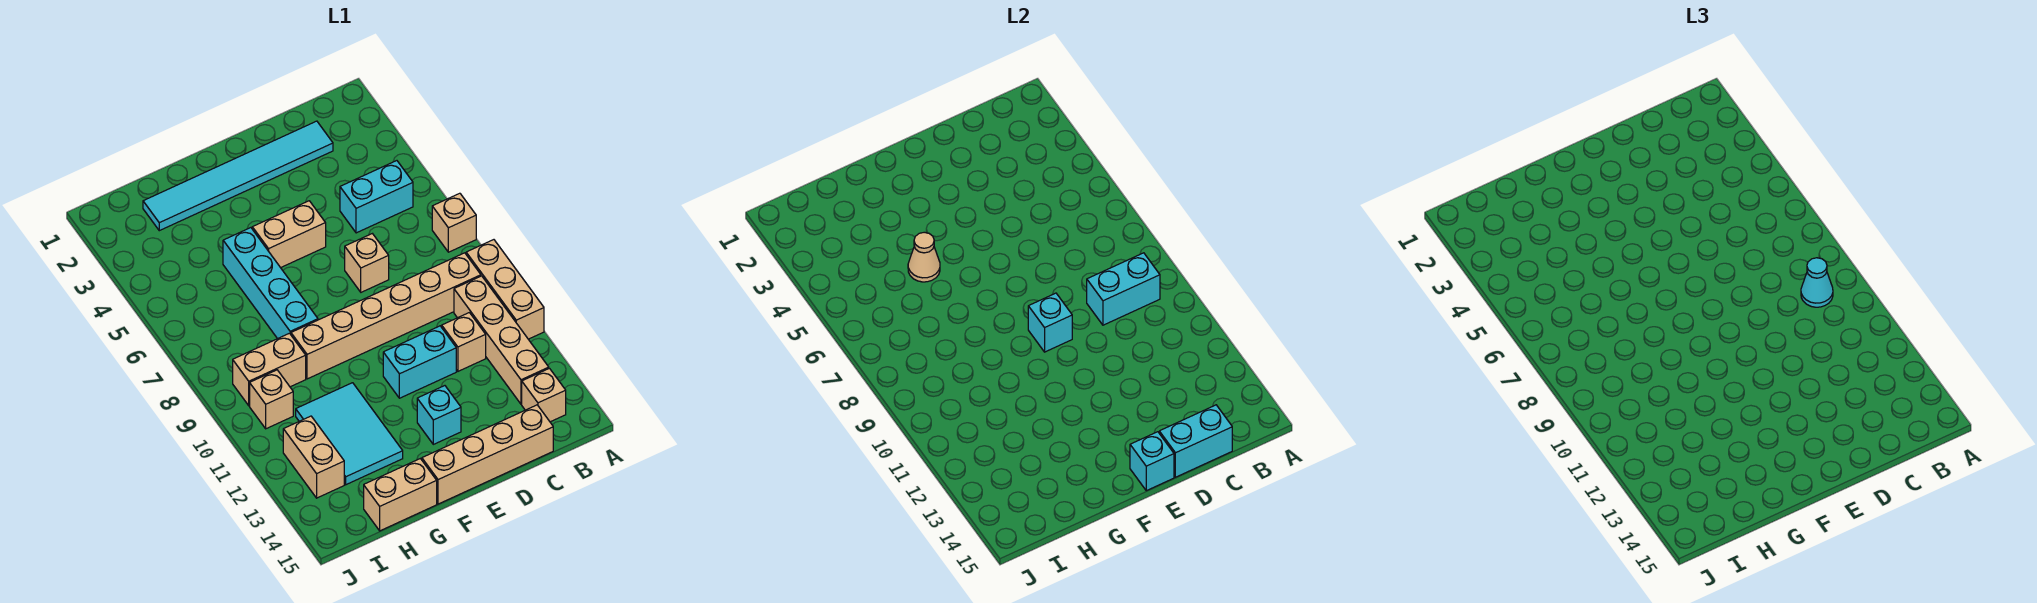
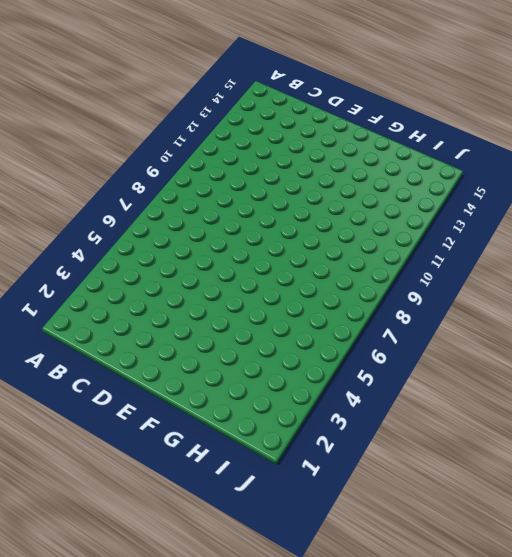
none -> tan brick A7 level 1
none -> tan brick A9:A11 level 1
none -> cyan brick B5:C5 level 1

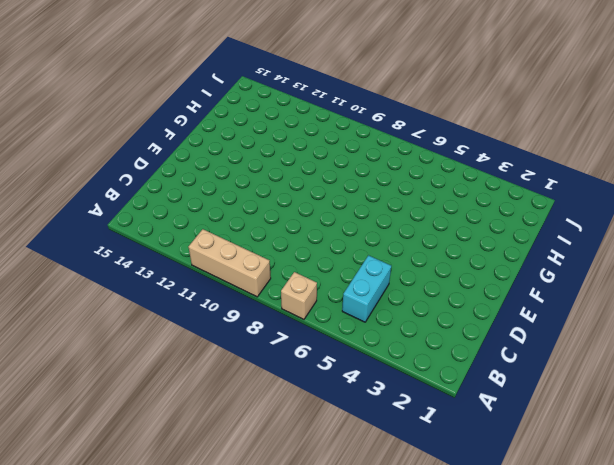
none -> tan brick B9:G9 level 1
none -> tan brick B10:B13 level 1
none -> tan brick B14 level 1

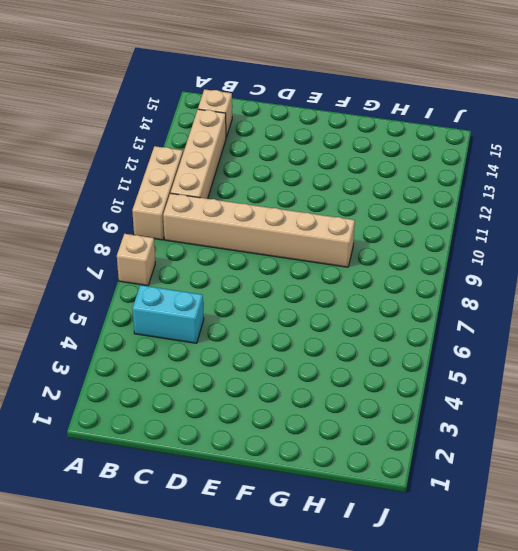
none -> cyan tile C2:H2 level 1
none -> tan brick C11 level 1
none -> tan brick C15:F15 level 1

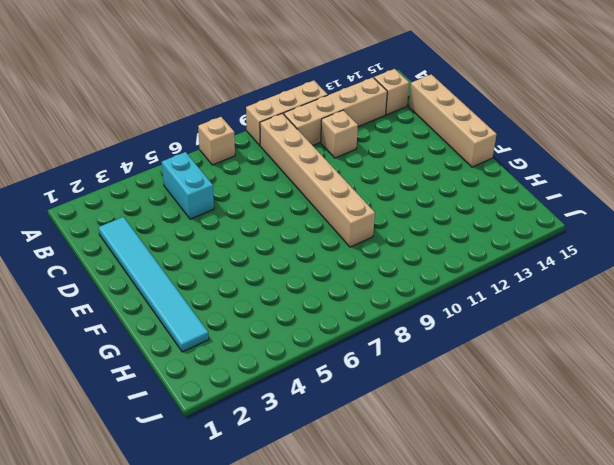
none -> tan brick D7 level 1
none -> cyan brick D11:E11 level 1
none -> tan brick E5:F5 level 1

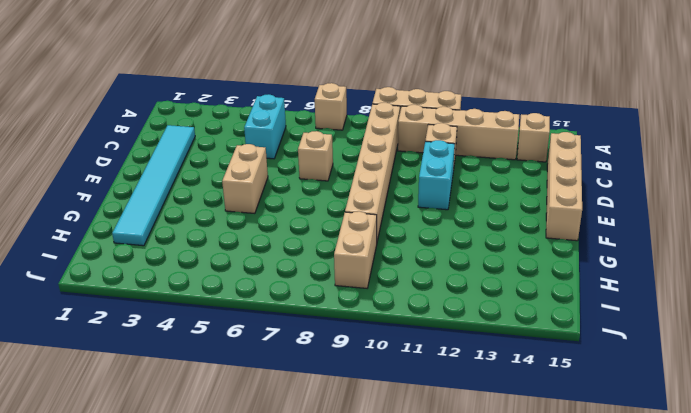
none -> cyan brick E13 level 1
none -> cyan brick G5:G8 level 1
none -> cyan tile G11:H13 level 1

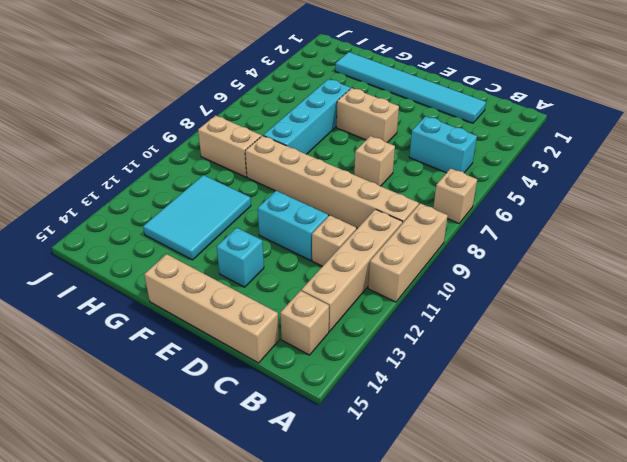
none -> tan brick G15:H15 level 1
none -> tan brick I10 level 1
none -> tan brick I12:I13 level 1

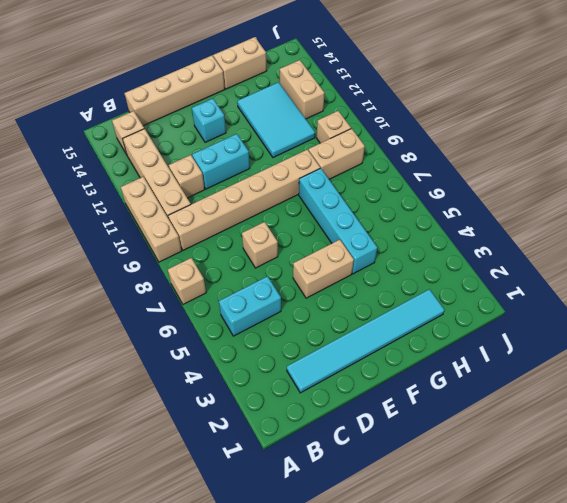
none -> cyan brick B9:C9 level 2
none -> cyan brick C15:D15 level 2
none -> cyan brick E9 level 2

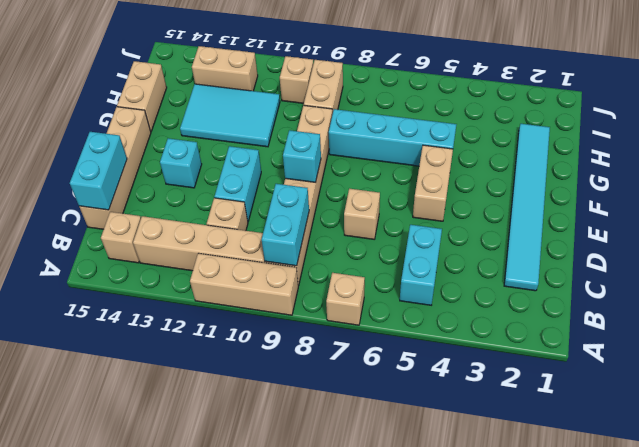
none -> cyan brick E15 level 2
none -> tan cone G5 level 2
none -> cyan cone B9 level 3

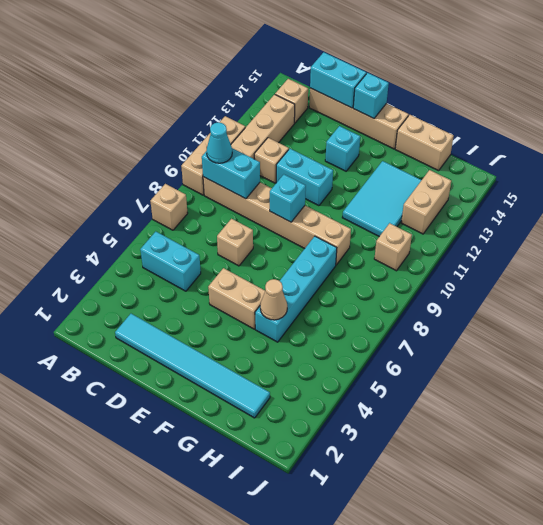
none -> tan brick H9:I9 level 1

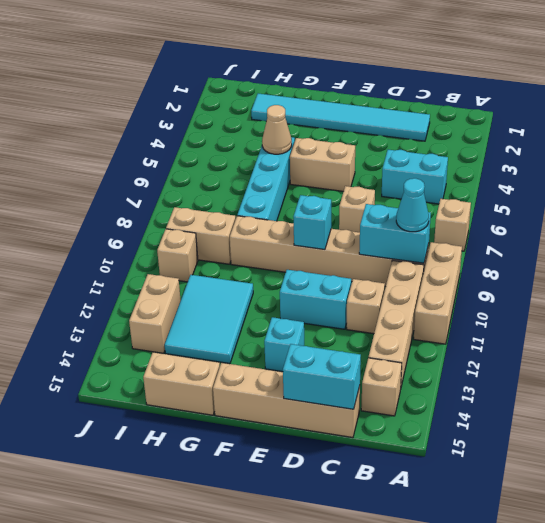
none -> cyan brick E15 level 2

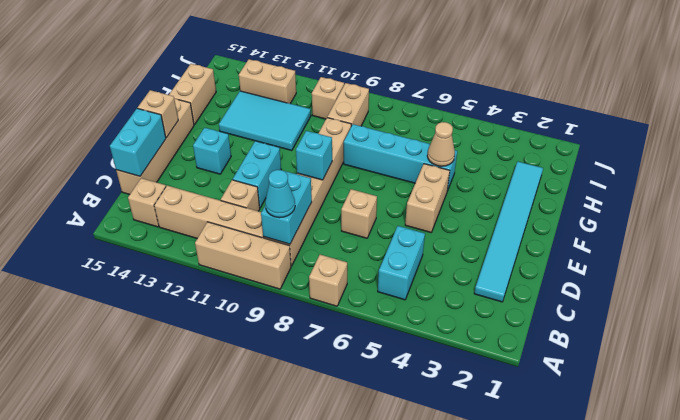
tan brick E15 level 2 -> cyan brick E15 level 2

